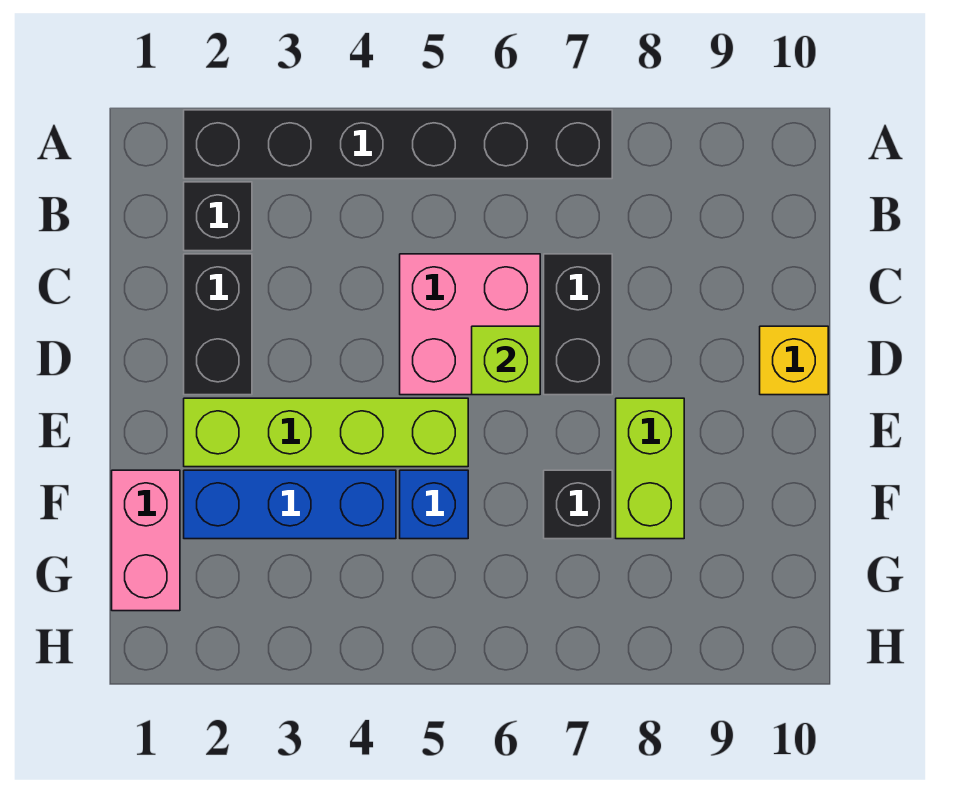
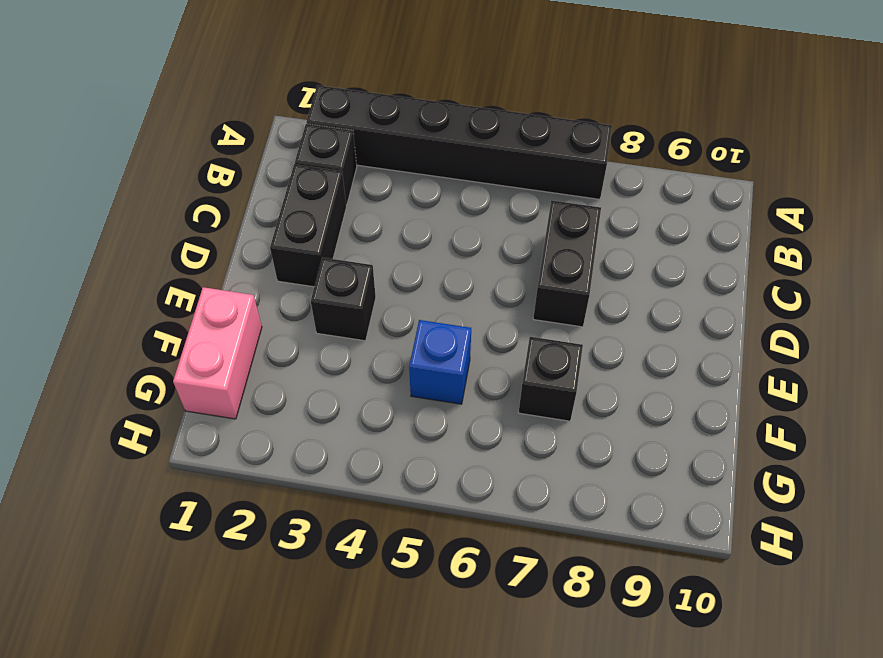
black brick E3 level 1 -> lime brick E2:E5 level 1
none -> pink brick C5:D6 level 1
none -> yellow brick D10 level 1
none -> lime brick E8:F8 level 1

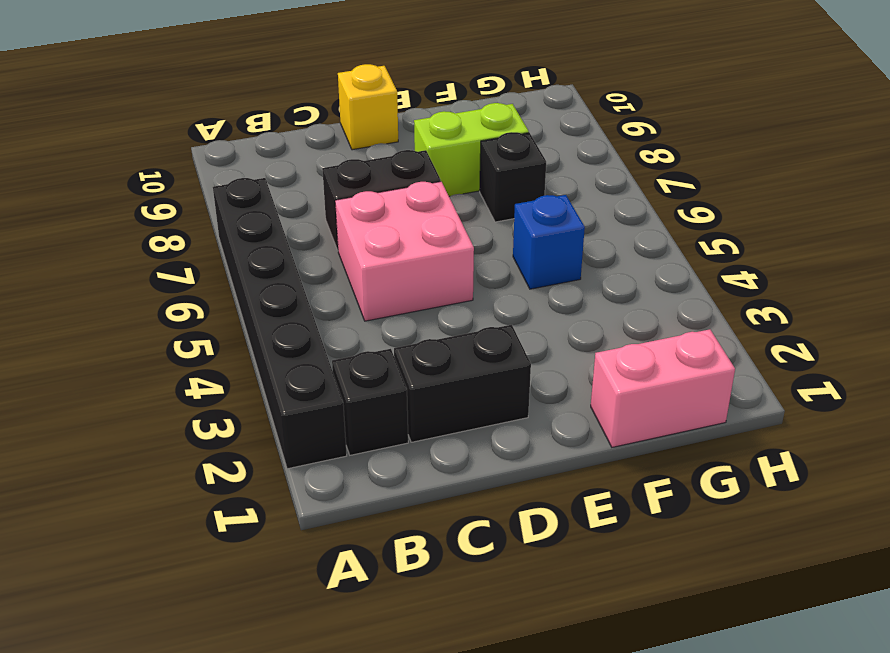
none -> lime brick E2:E5 level 1
none -> blue brick F2:F4 level 1
none -> lime brick D6 level 2

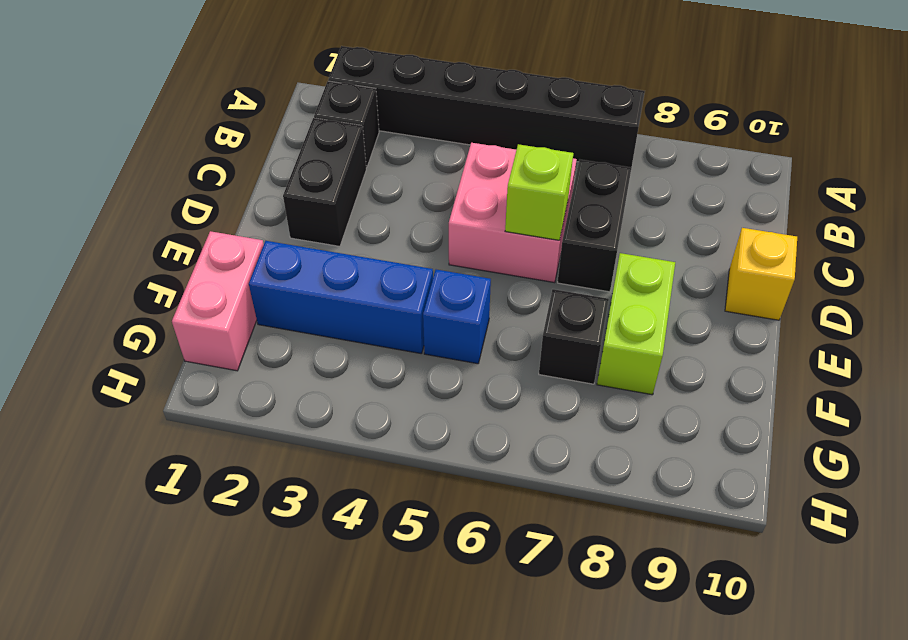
none -> lime brick E2:E5 level 1

